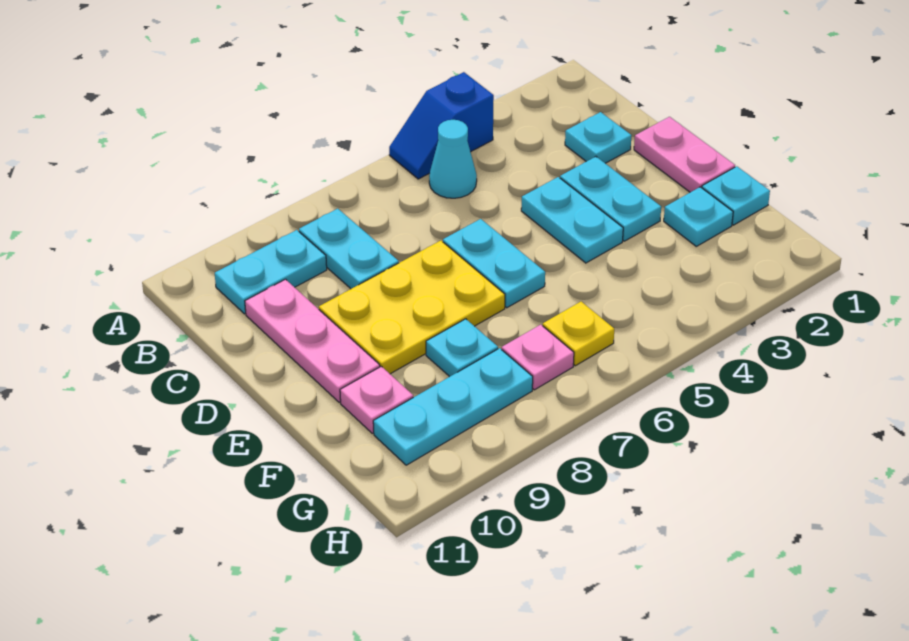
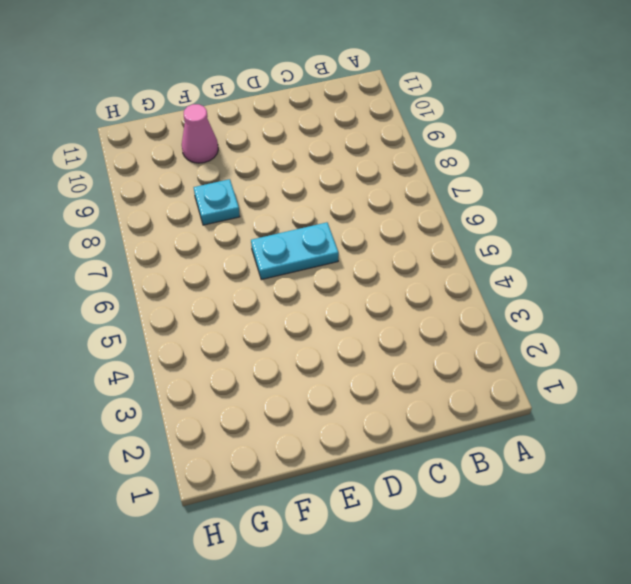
pink cone F10 level 1 -> pink plate F10 level 1
none -> blue slope A4:A5 level 1 top 4
none -> cyan cone B5 level 1
none -> cyan plate B8:C8 level 1

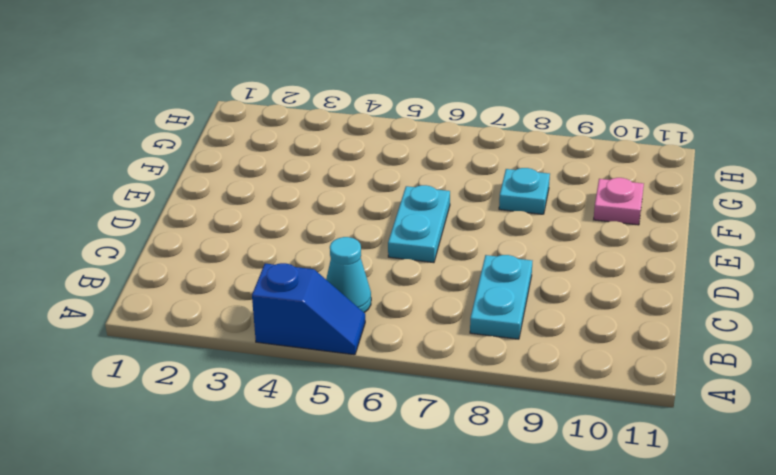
none -> cyan plate B9:B10 level 1
none -> cyan plate C2 level 1
none -> pink plate C10:E10 level 1

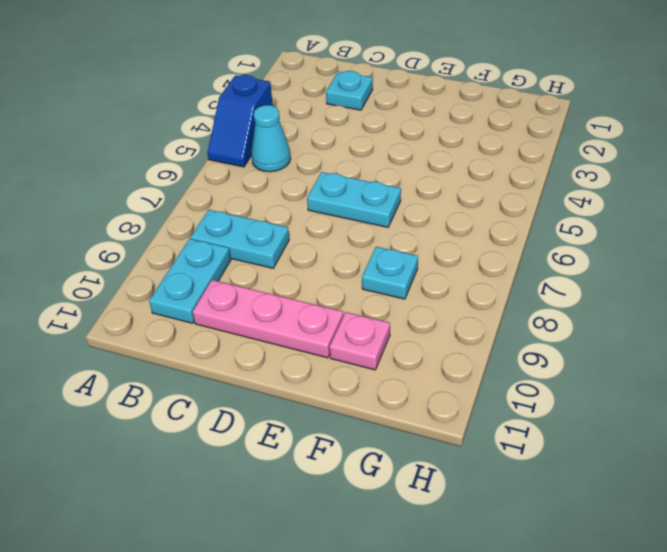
none -> pink plate D1:E1 level 1
none -> cyan plate D3:E3 level 1
none -> cyan plate D4:E4 level 1

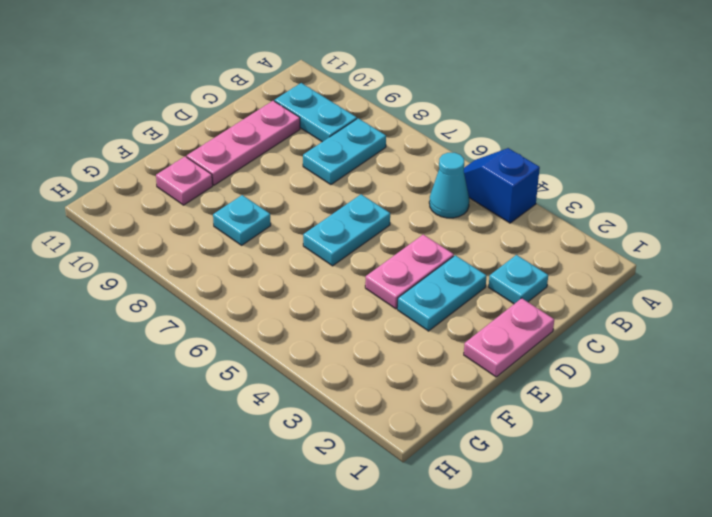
pink plate D4:E4 level 1 -> cyan plate D4:E4 level 1
none -> yellow plate D7:E9 level 1
none -> cyan plate F1 level 1
none -> cyan plate F2 level 1

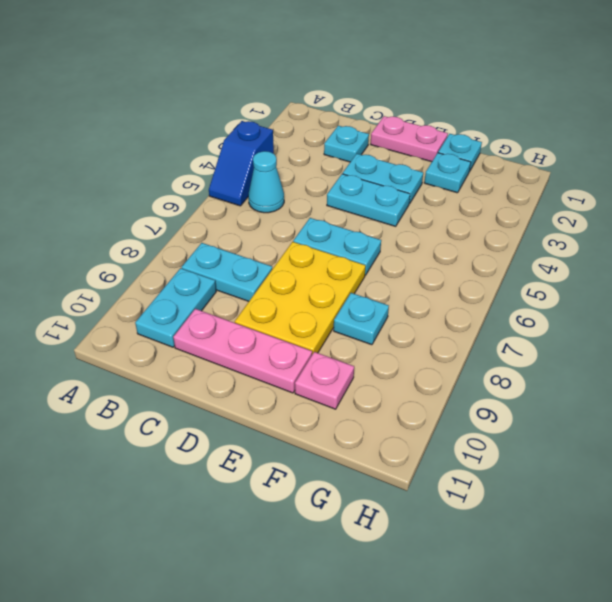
none -> yellow plate G6 level 1
none -> pink plate G7 level 1
none -> cyan plate G8:G10 level 1

